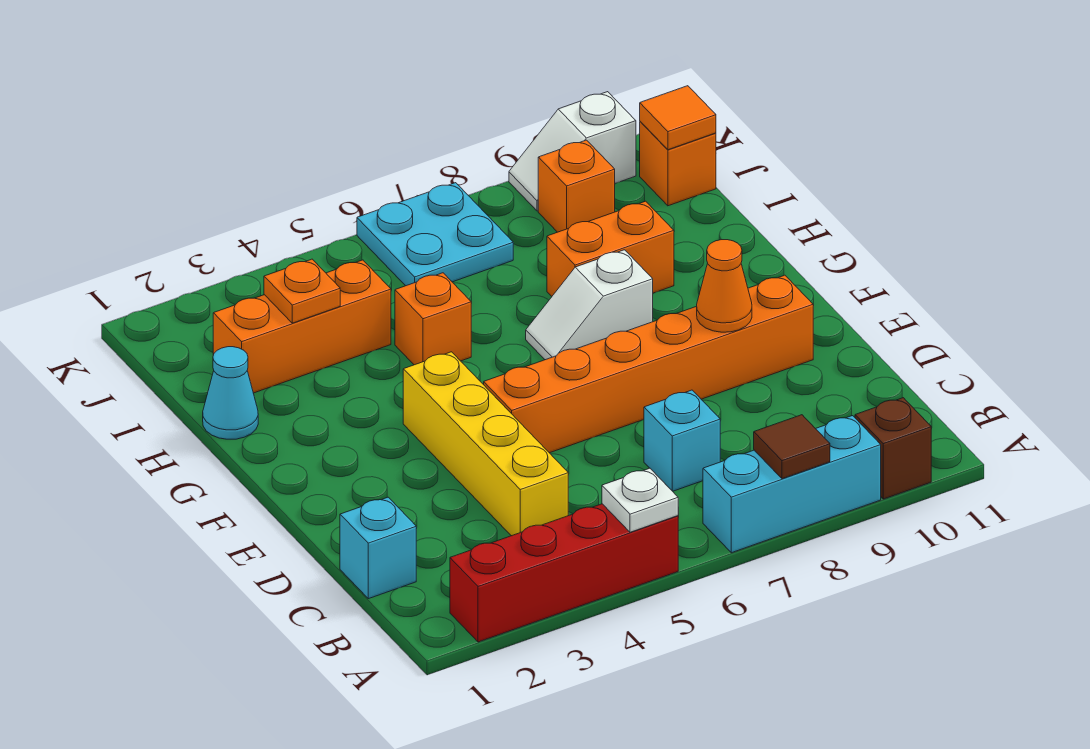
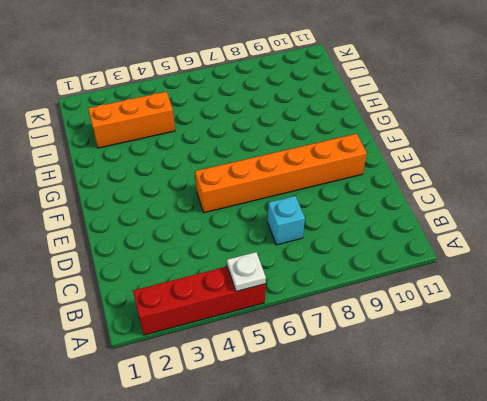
none -> cyan brick A7:A9 level 1
none -> brown brick A10 level 1
none -> cyan brick C1 level 1

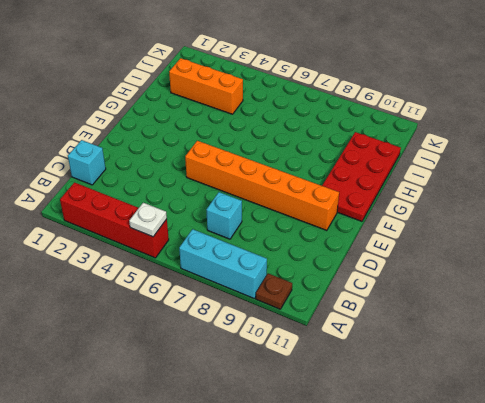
brown plate A10 level 1 -> brown brick A10 level 1
red plate F10:I11 level 1 -> none
none -> yellow brick C4:F4 level 1
none -> white slope G7:G8 level 1 top 8
none -> cyan cone H1 level 1

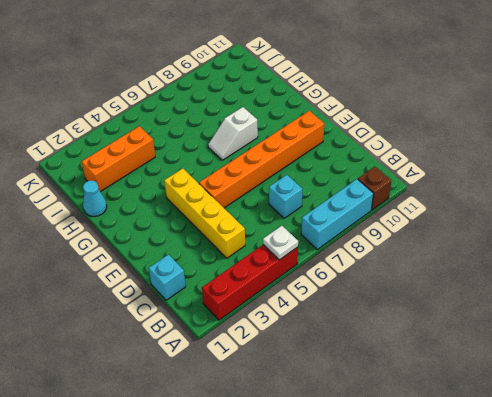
none -> orange brick H5 level 1
none -> orange brick H8:H9 level 1
none -> cyan plate J6:K7 level 1

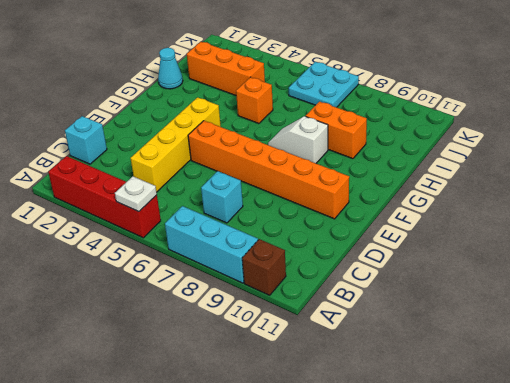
none -> orange brick J9 level 1
none -> orange brick J11 level 1
none -> white slope K9:K10 level 1 top 10

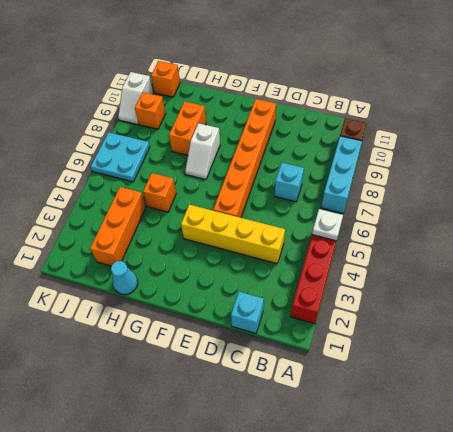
none -> brown tile A8 level 2
none -> orange cone E9 level 2
none -> orange plate I3 level 2

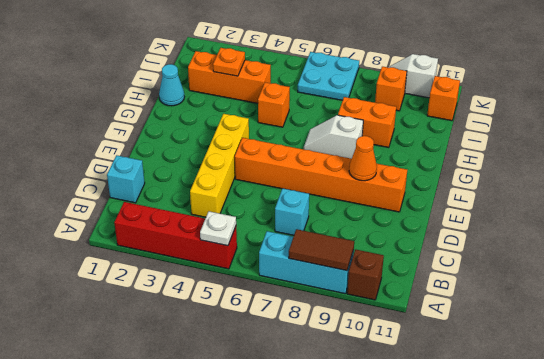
brown tile A8:A9 level 2 -> brown tile A8 level 2
none -> orange tile J11 level 2

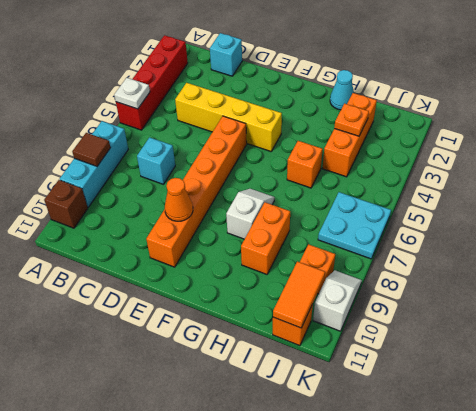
orange tile J10:J11 level 2 -> orange tile J11 level 2

